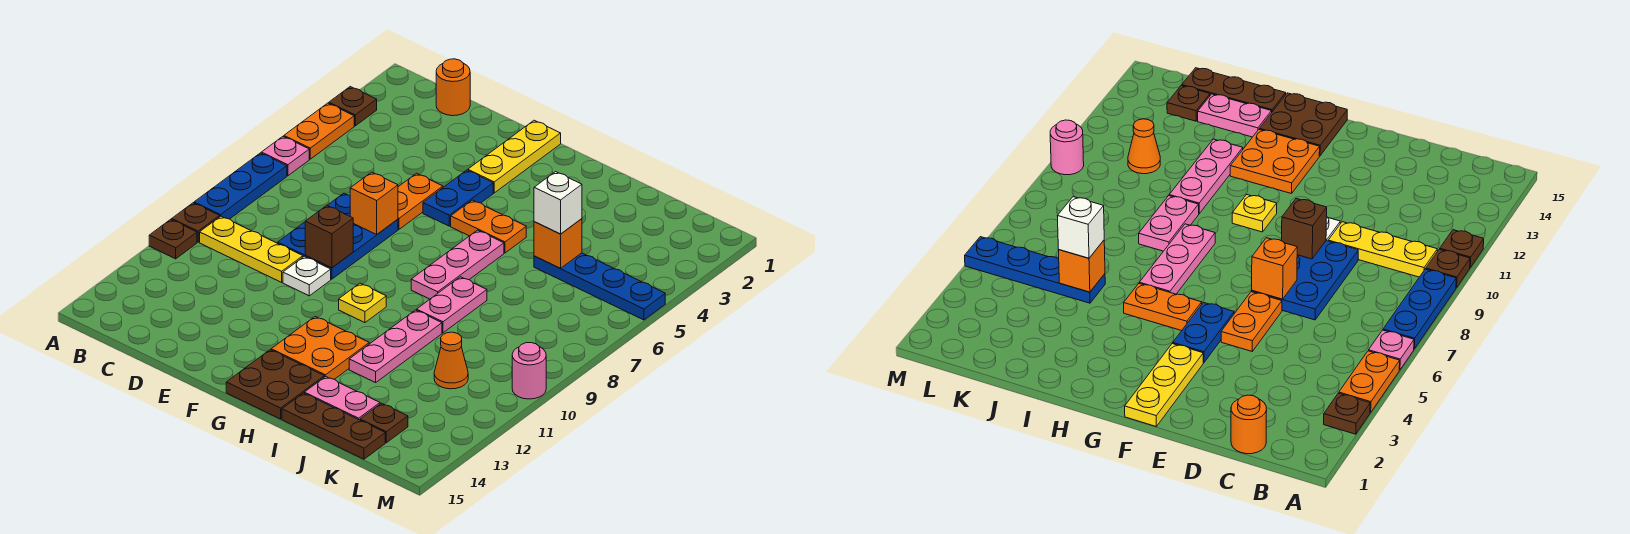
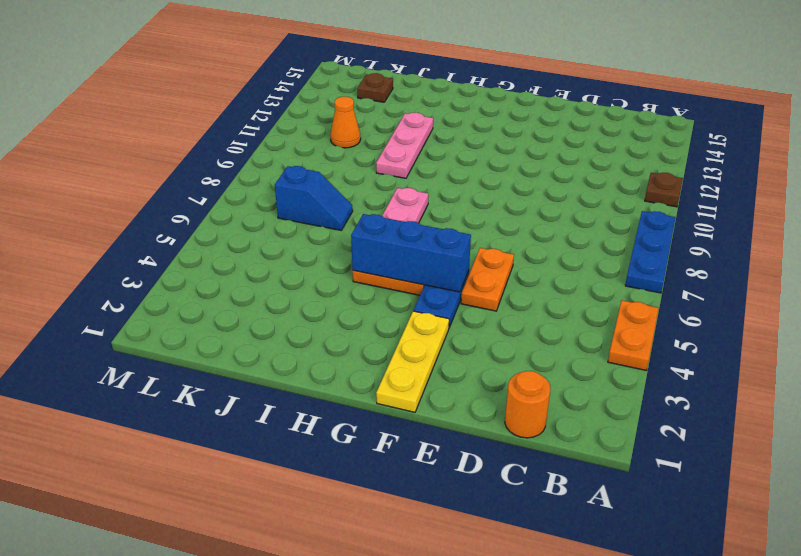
blue brick F5:H5 level 2 -> none
blue slope J7:K7 level 1 top K -> none
none -> brown plate A3 level 1
none -> pink plate A6 level 1
none -> brown plate A10 level 1
none -> yellow plate B10:D10 level 1

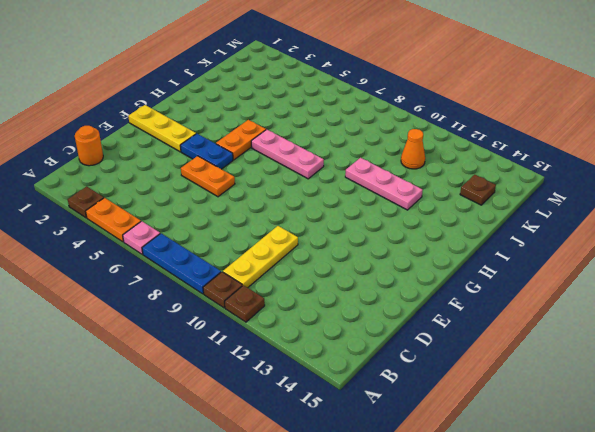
none -> blue plate D7:E9 level 1
none -> white plate E10 level 1
none -> yellow plate G10 level 1
none -> orange plate G12:H13 level 1

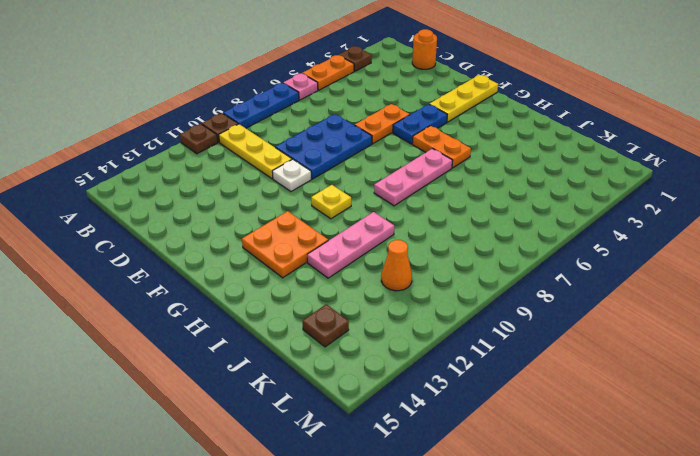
none -> brown plate G14:H15 level 1
none -> pink plate I8:I9 level 1
none -> pink plate I14:J14 level 1
none -> brown plate I15:K15 level 1

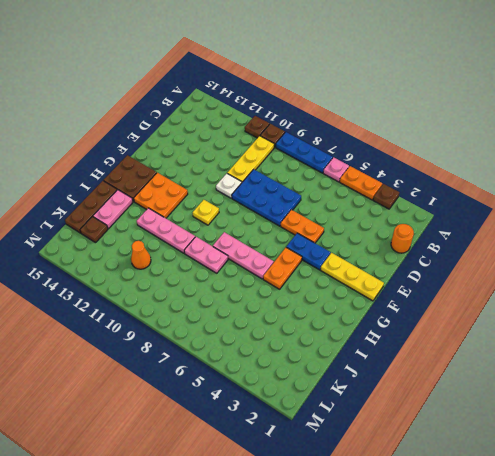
none -> blue plate J5:M5 level 1
none -> pink round brick M10 level 1
none -> orange brick E7 level 2
none -> brown brick E9 level 2

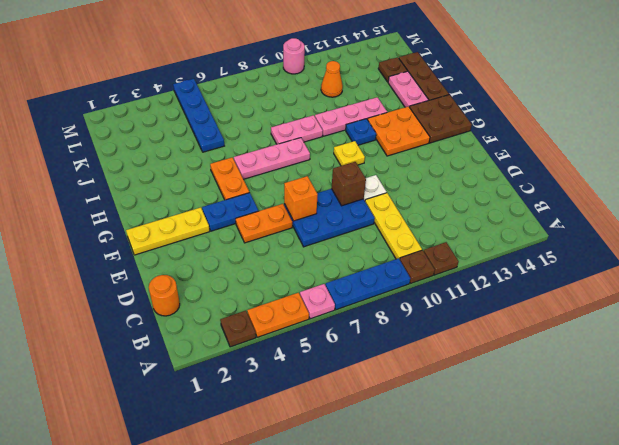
blue plate H11 level 1 -> none
none -> orange brick J5 level 2
none -> white brick J5 level 3

